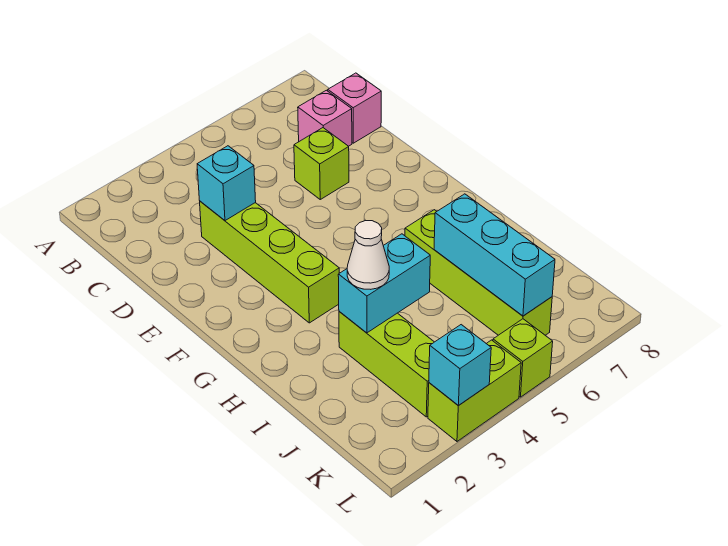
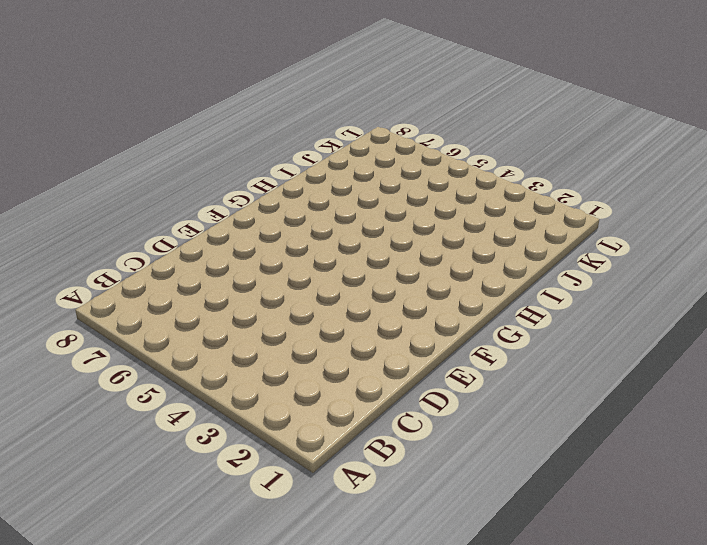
none -> pink brick C7 level 1
none -> pink brick C8 level 1
none -> lime brick D3:G3 level 1

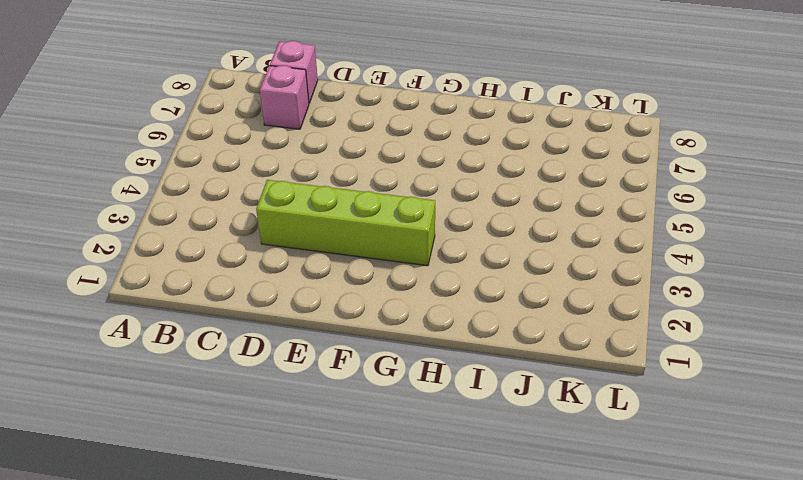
none -> lime brick D6 level 1
none -> lime brick H6:K6 level 1
none -> lime brick I3:K3 level 1

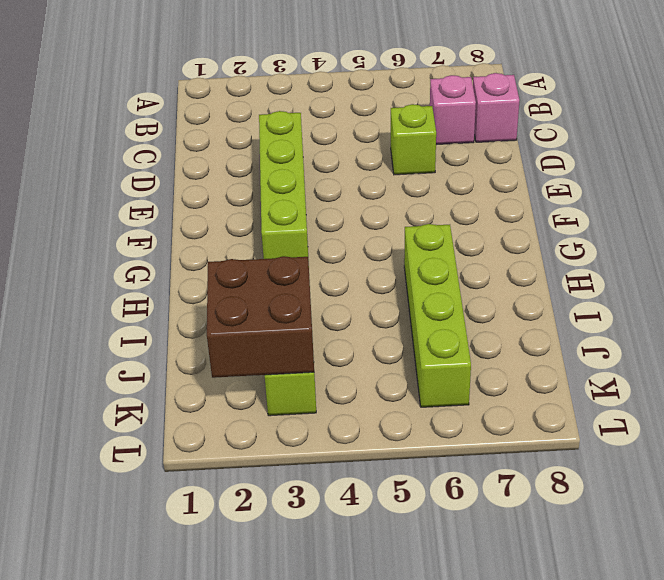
brown brick J2:K3 level 2 -> none
none -> lime brick L3:L4 level 1
none -> lime brick L5 level 1
none -> cyan brick D3 level 2

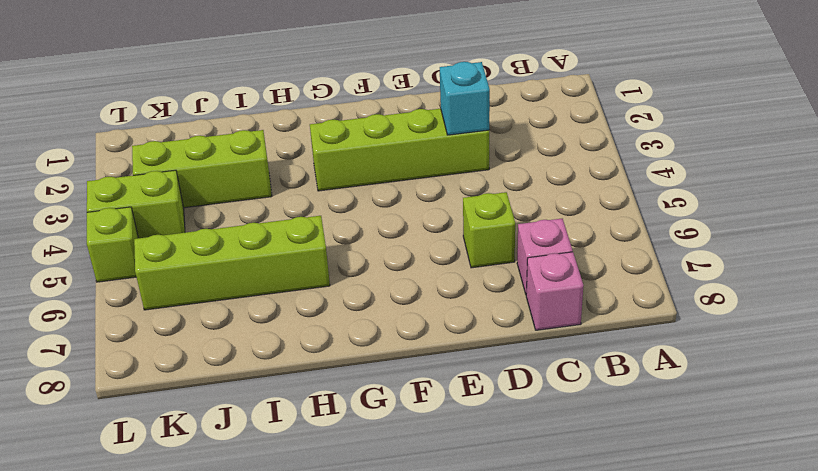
lime brick K4:L4 level 1 -> lime brick L3:L4 level 1
none -> cyan brick I3:I4 level 2
none -> cyan brick I6:K6 level 2
none -> cyan brick L3 level 2

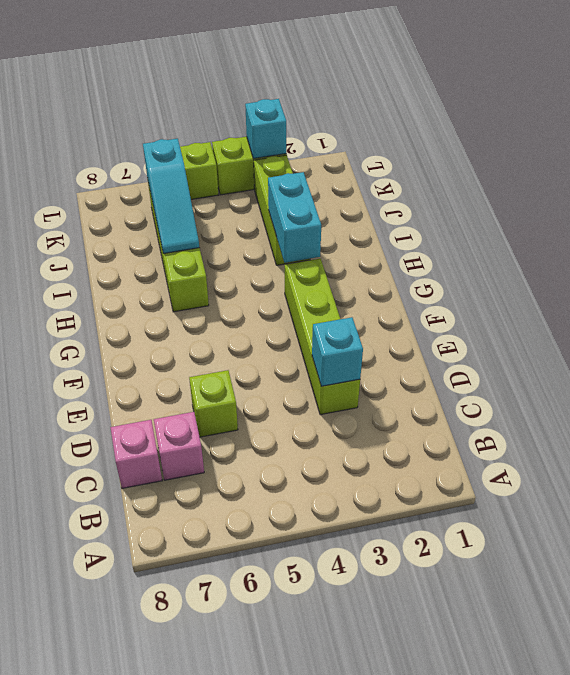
cyan brick H3:I3 level 2 -> cyan brick I3:I4 level 2
cyan slope I6:K6 level 2 top K -> cyan brick I6:K6 level 2
none -> white cone I3 level 3

